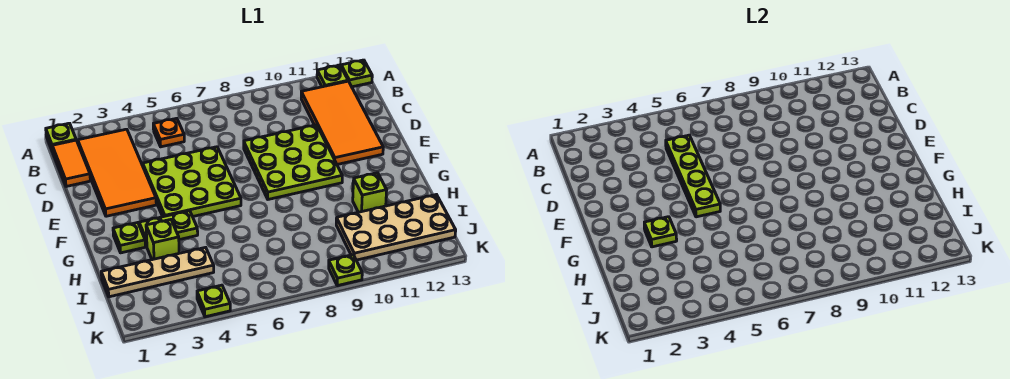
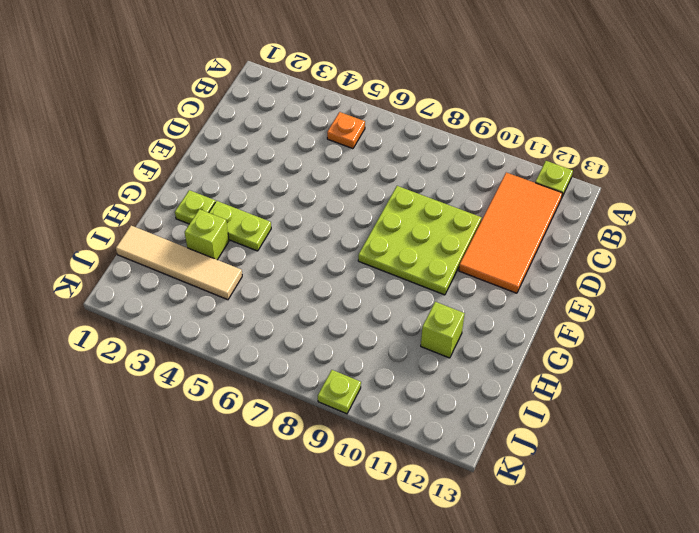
tan tile I1:I4 level 1 -> tan plate I1:I4 level 1
none -> lime plate A1 level 1
none -> lime plate A13 level 1
none -> orange tile B1:C1 level 1

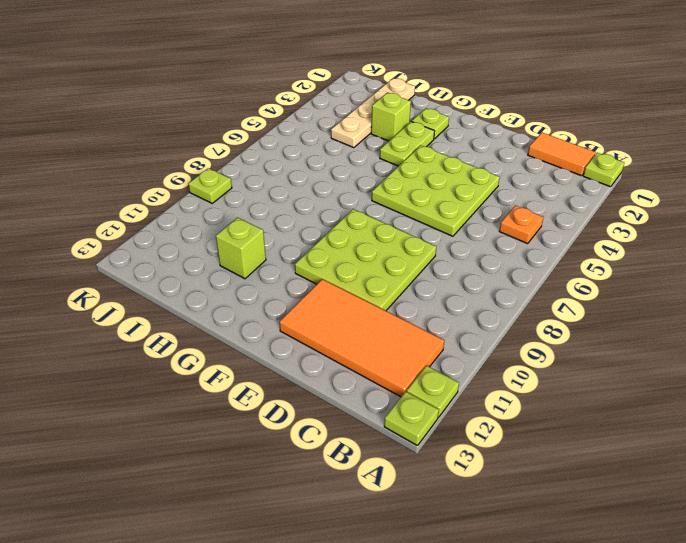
none -> orange tile B2:E3 level 1
none -> tan plate I10:J13 level 1
none -> lime plate K4 level 1

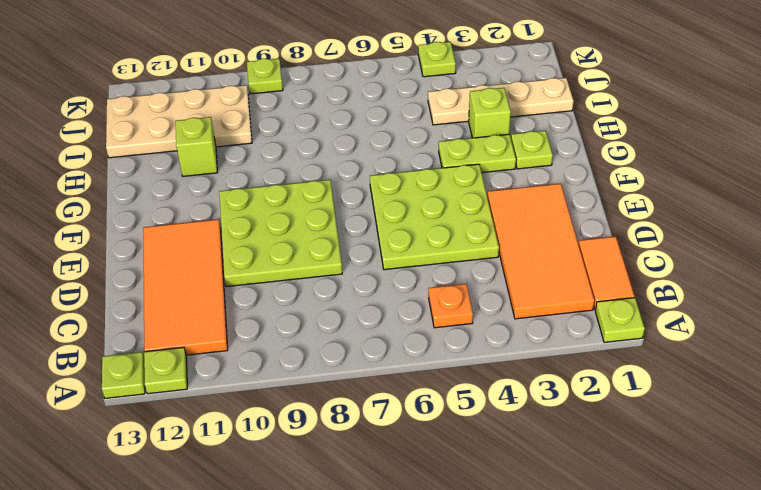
none -> lime plate C5:F5 level 2
none -> lime plate G3 level 2

